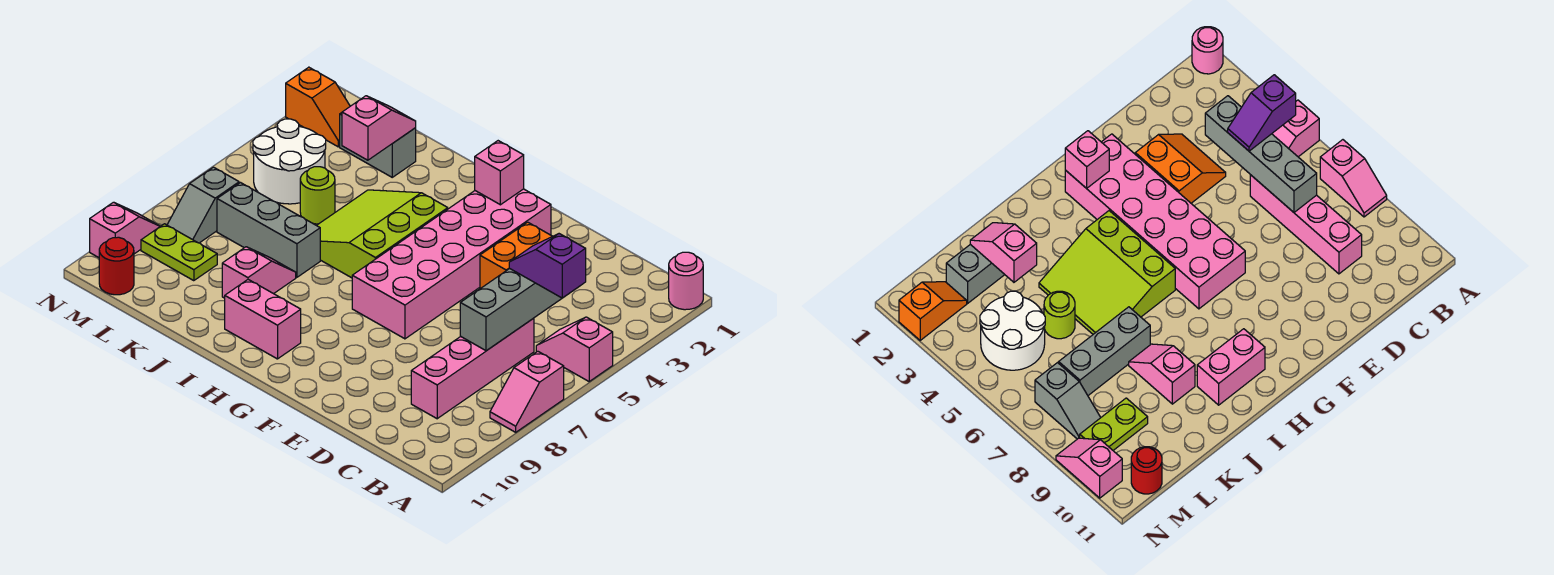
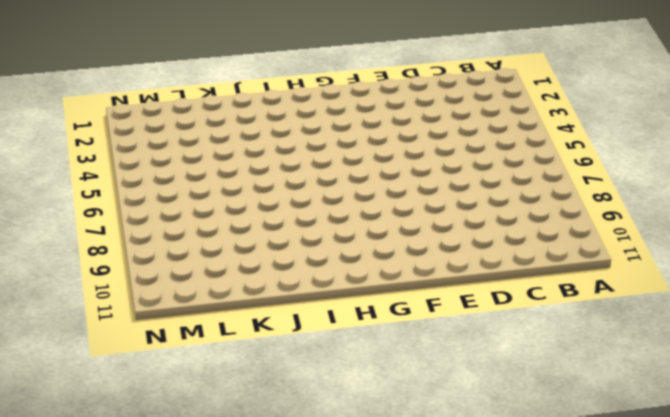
none -> pink round brick A1 level 1
none -> pink slope A5:B5 level 1 top A
none -> pink slope A7:A8 level 1 top 7

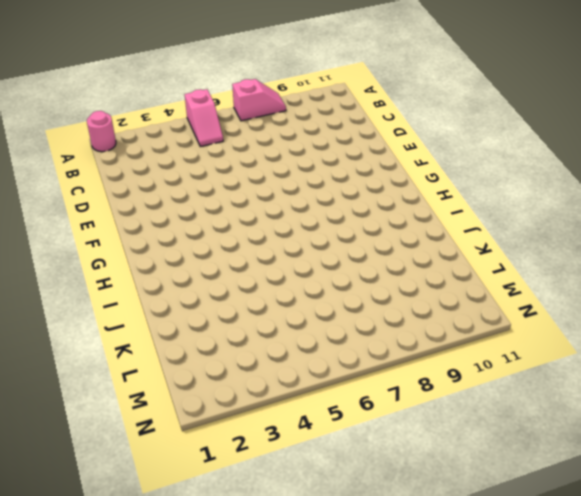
none -> pink brick C6:C9 level 1
none -> orange slope D3:E4 level 1 top E
none -> pink brick F2:G7 level 1

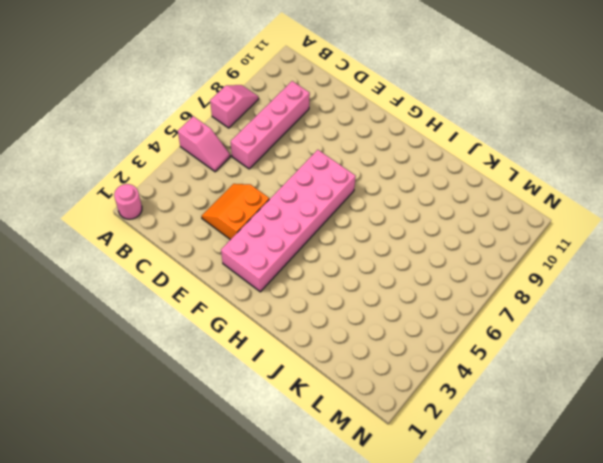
none -> lime slope H4:J6 level 1 top H
none -> pink brick H10:I10 level 1
none -> grey brick J7:L7 level 1

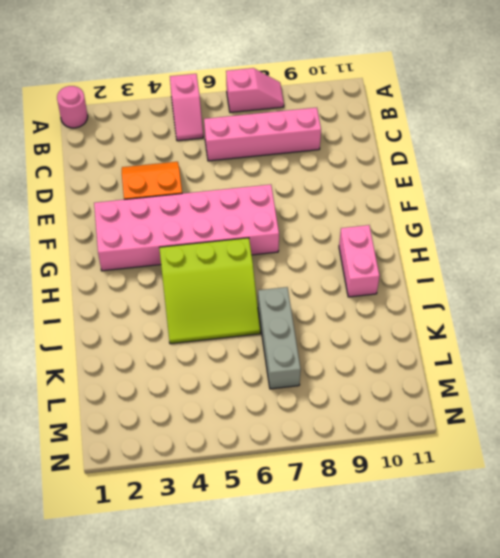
none -> pink slope J8:J9 level 1 top 9
none -> grey brick K2:L2 level 1
none -> lime round brick K5 level 1

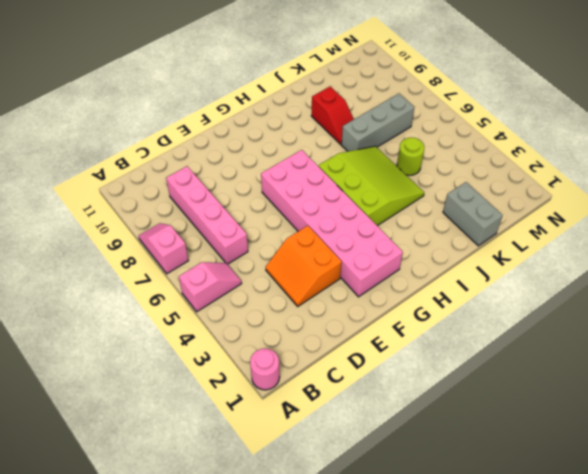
red slope J8:J9 level 1 top 9 -> pink slope J8:J9 level 1 top 9
grey brick K1:K2 level 1 -> grey brick K2:L2 level 1
none -> pink brick H10:I10 level 1
none -> white round brick L4:M5 level 1
none -> lime plate L9:M9 level 1

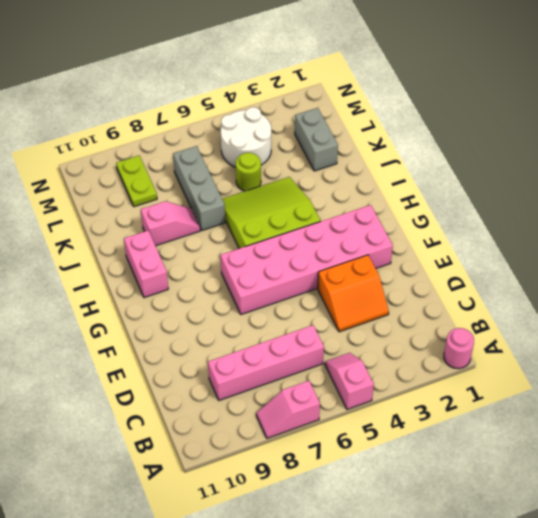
none -> orange slope M2:N2 level 1 top N
none -> grey slope M7:M8 level 1 top 7
none -> red round brick M11 level 1

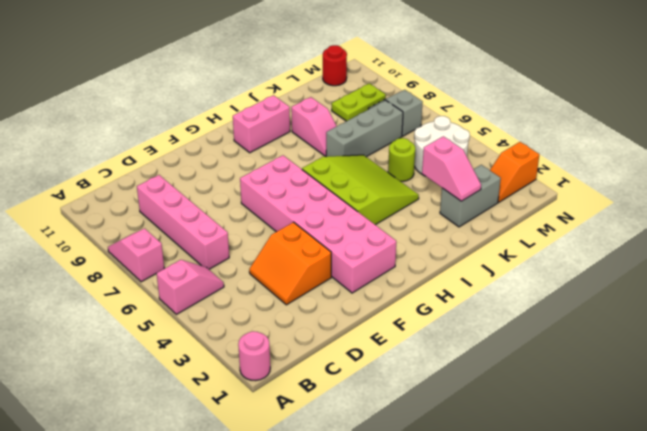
none -> pink slope N9:N10 level 1 top 10
none -> grey brick C4:C7 level 2
none -> pink brick G2 level 2

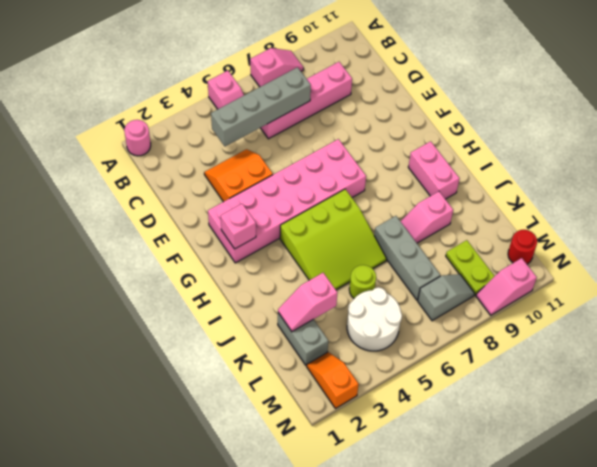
none -> purple slope B5:C5 level 3 top B

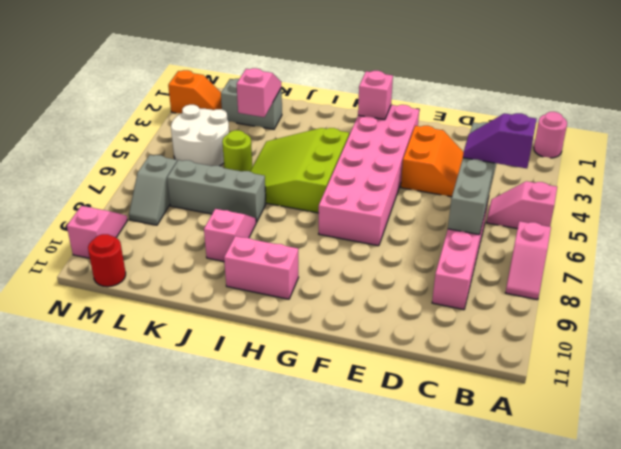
none -> lime plate L9:M9 level 1

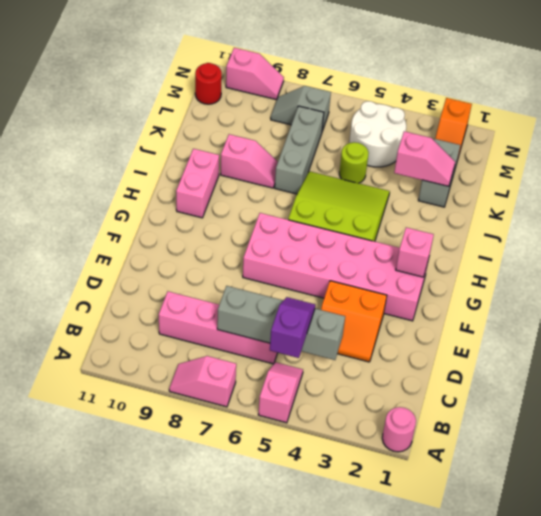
none -> lime plate L9:M9 level 1

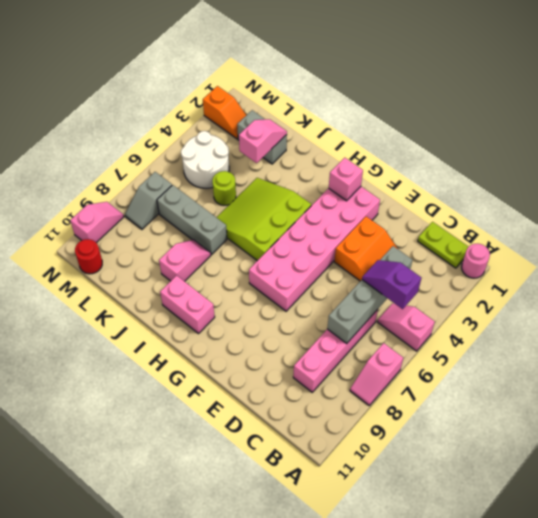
lime plate B1:C1 level 1 -> lime plate L9:M9 level 1

